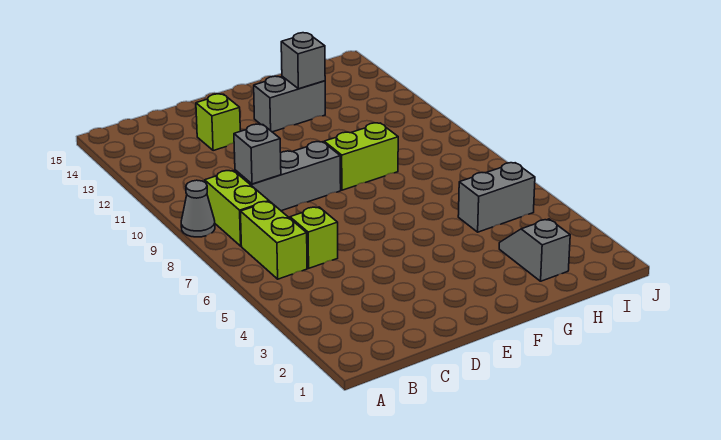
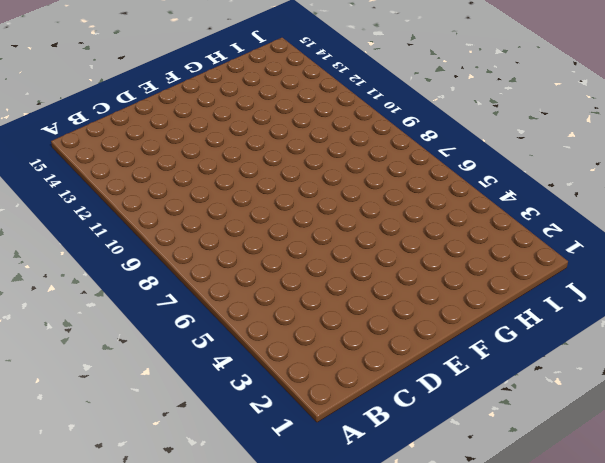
none -> grey cone A9 level 1
none -> lime brick B6:B7 level 1
none -> lime brick B8:B9 level 1

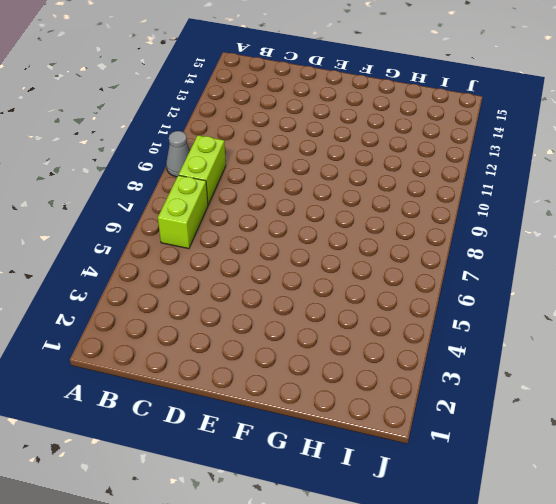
none -> lime brick C6 level 1
none -> grey brick C9:E9 level 1
none -> lime brick D13 level 1

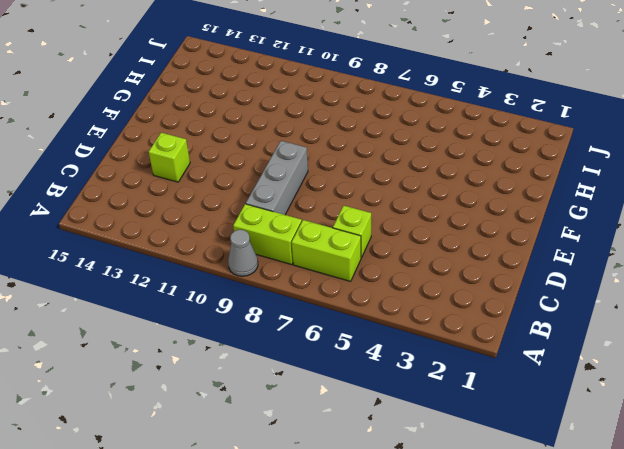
none -> lime brick F9:G9 level 1
none -> grey brick F13:G13 level 1
none -> grey slope H2:H3 level 1 top 2

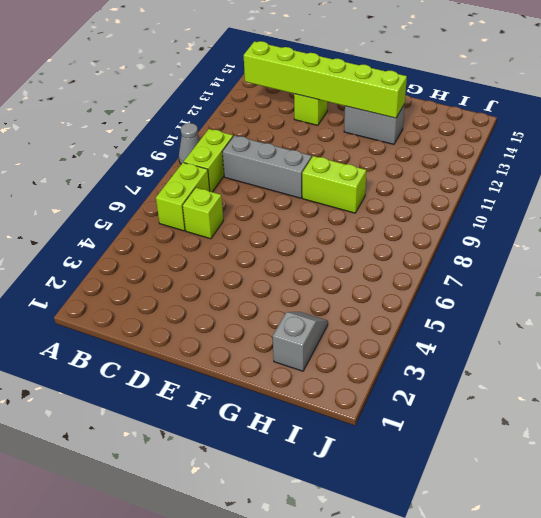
lime brick B13:G13 level 2 -> grey brick G13 level 2
none -> grey brick H5:I5 level 1
none -> grey brick C9 level 2

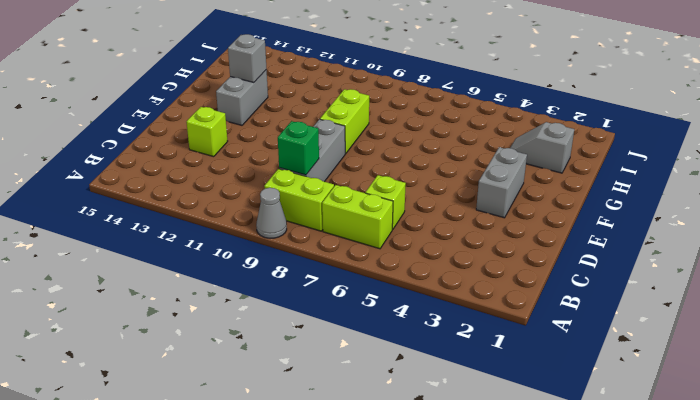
green brick C9 level 2 -> grey brick C9 level 2
grey brick E3:F3 level 1 -> grey brick H5:I5 level 1

